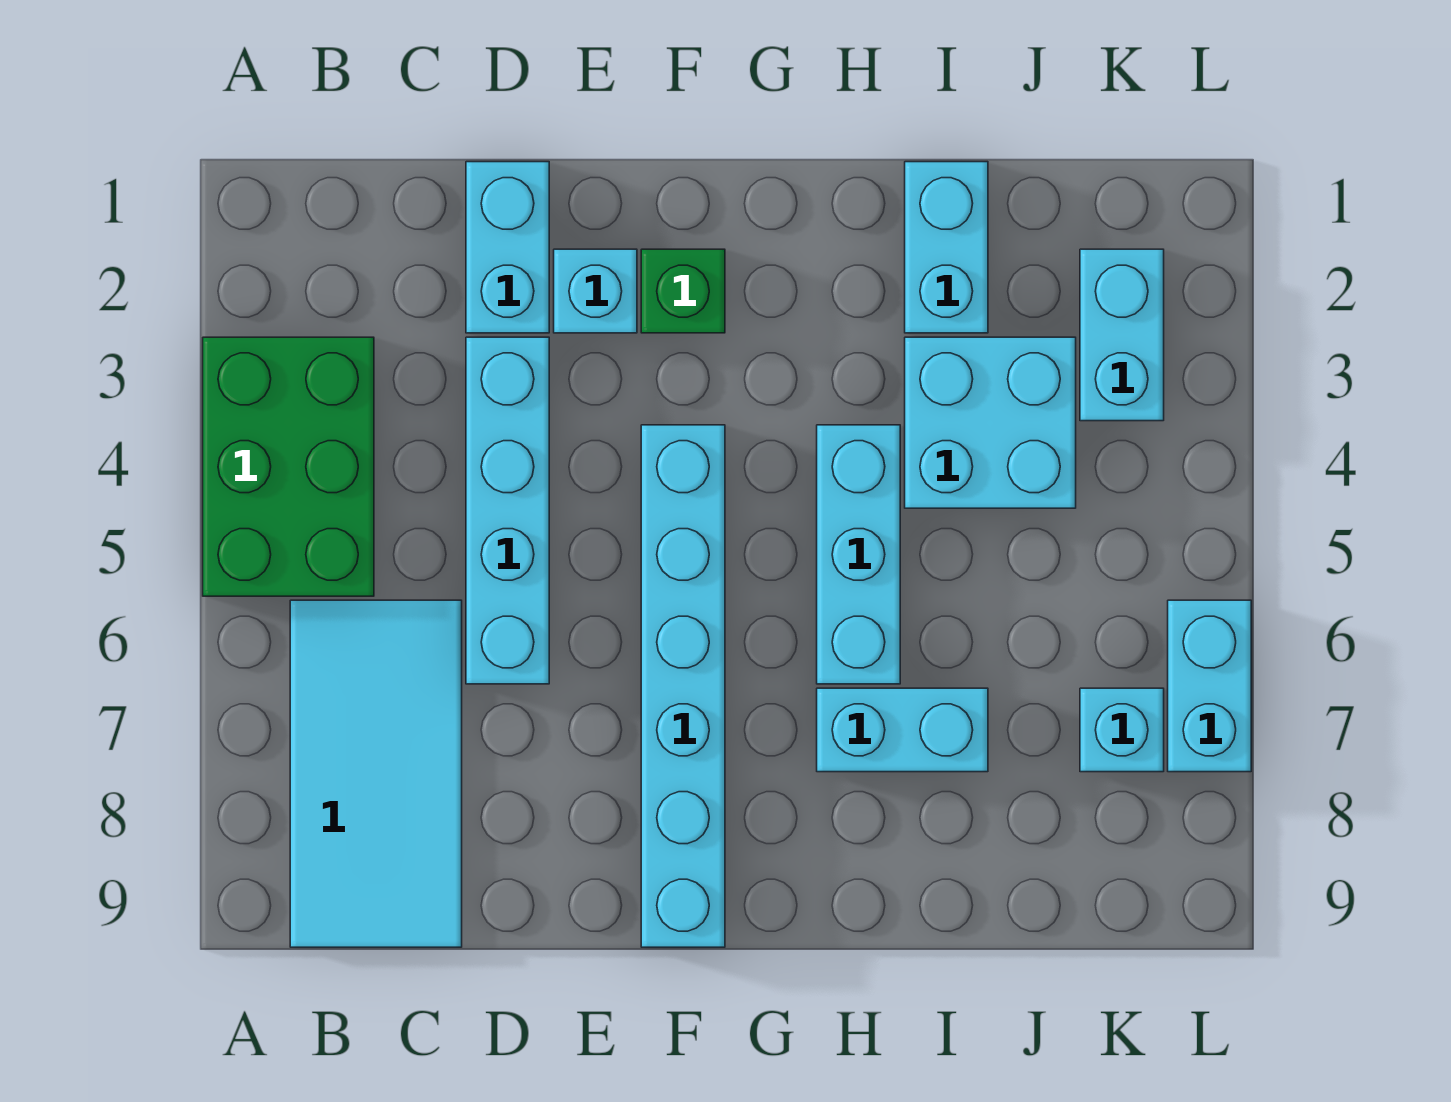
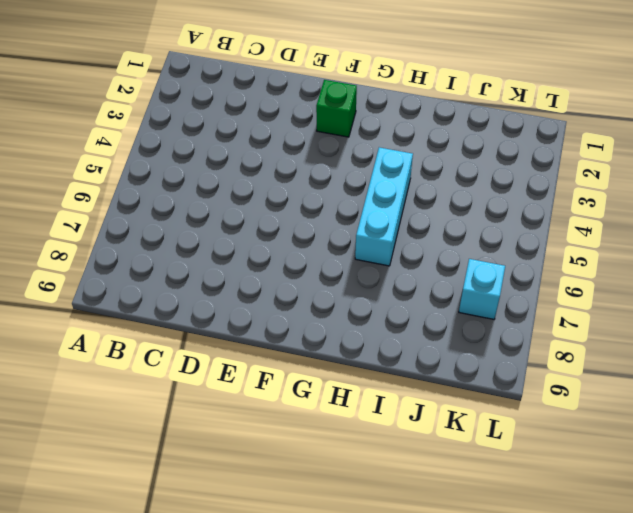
none -> green brick A3:B5 level 1
none -> cyan tile B6:C9 level 1
none -> cyan brick D1:D2 level 1

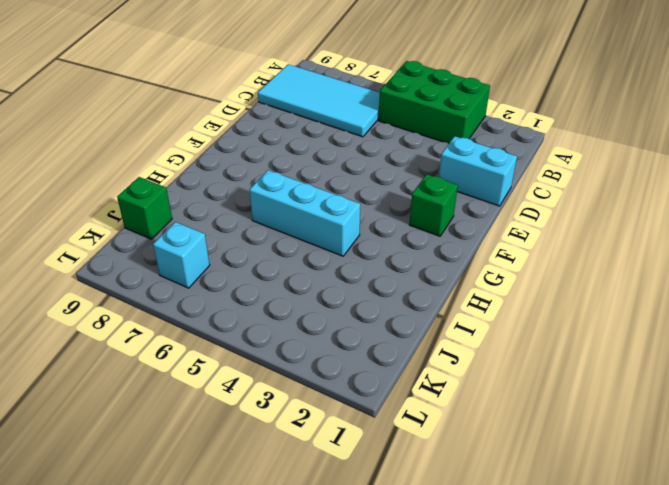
green brick J9 level 1 -> none
none -> cyan brick D3:D6 level 1
none -> cyan brick E2 level 1
none -> cyan brick F4:F9 level 1

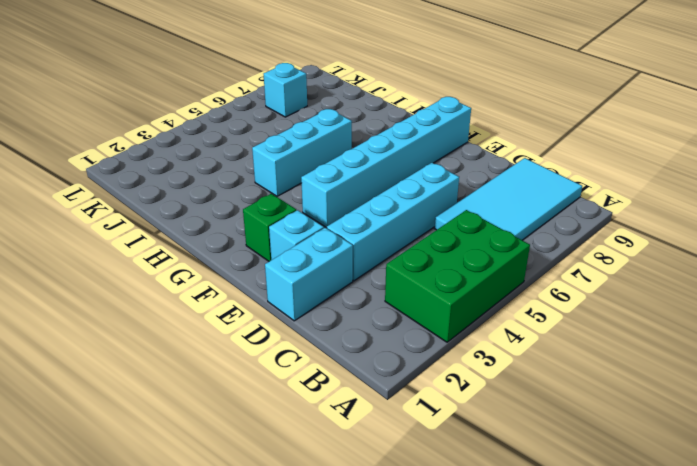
none -> cyan brick H7:I7 level 1
none -> cyan brick I1:I2 level 1
none -> cyan brick I3:J4 level 1

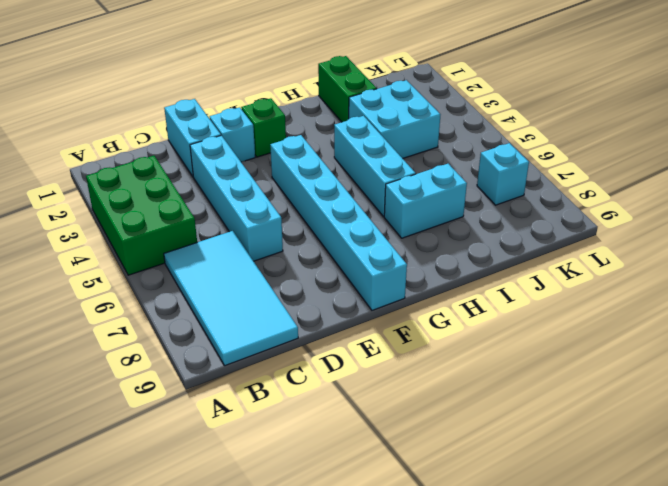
green brick I1:I2 level 1 -> cyan brick I1:I2 level 1
none -> cyan brick K2:K3 level 1
none -> cyan brick L6:L7 level 1

